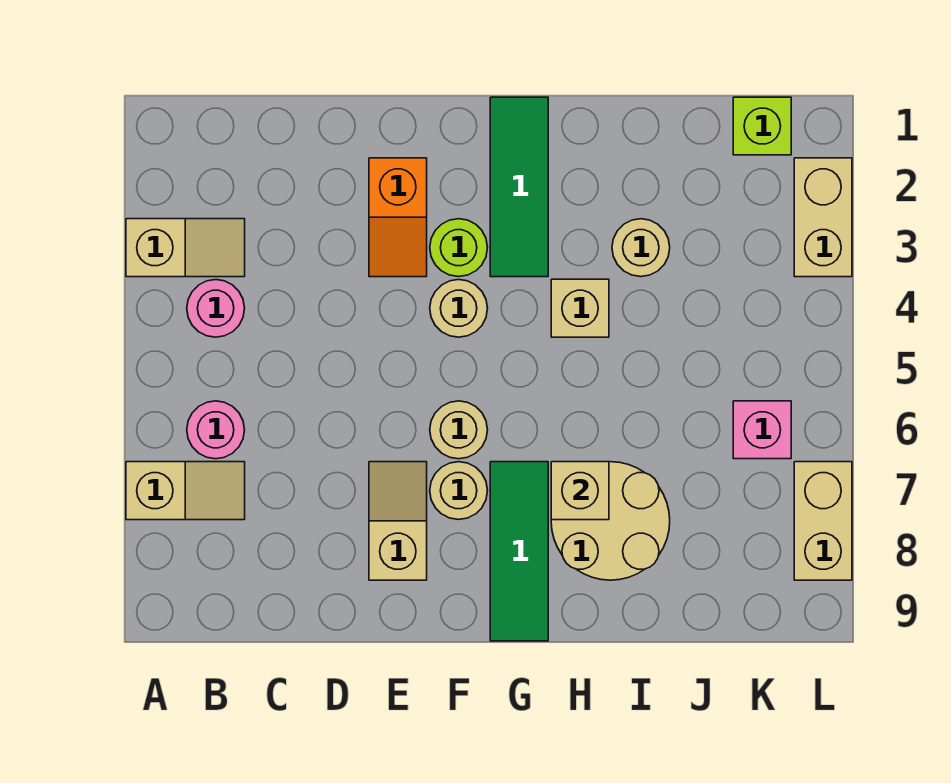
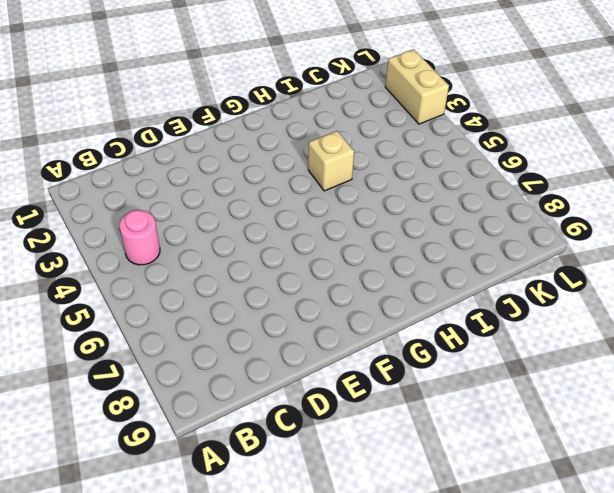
none -> tan slope A3:B3 level 1 top A
none -> tan slope A7:B7 level 1 top A
none -> pink round brick B6 level 1

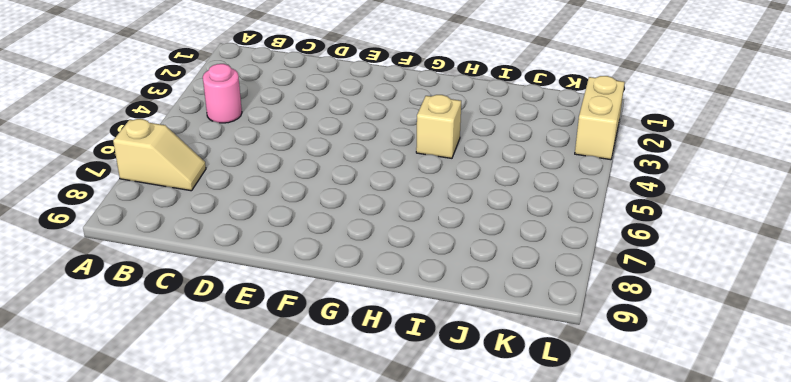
none -> tan slope A3:B3 level 1 top A
none -> pink round brick B6 level 1
none -> orange slope E2:E3 level 1 top 2

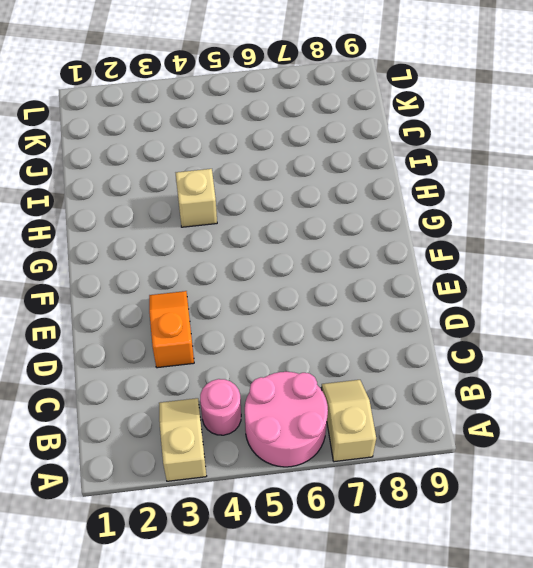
pink round brick A5:B6 level 1 -> pink round brick B6 level 1
orange slope D3:E3 level 1 top D -> orange slope E2:E3 level 1 top 2
none -> tan slope E7:E8 level 1 top 8
none -> lime round brick F3 level 1
none -> tan round brick F4 level 1

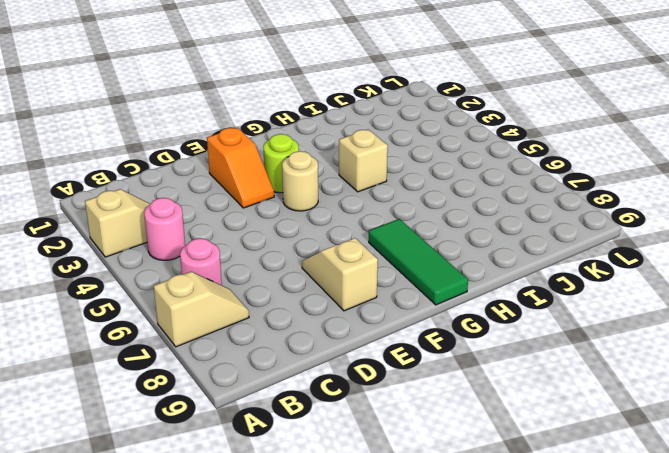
none -> tan round brick F6 level 1
none -> tan round brick F7 level 1
none -> green tile G1:G3 level 1

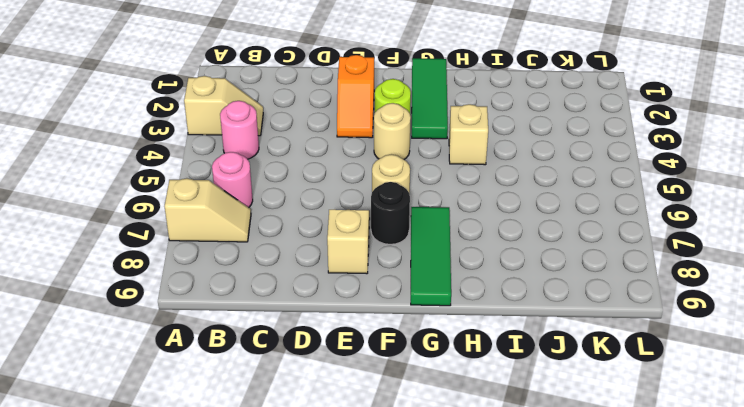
black round brick F7 level 1 -> tan round brick F7 level 1
none -> tan round brick H7:I8 level 1
none -> tan round brick I3 level 1
none -> lime brick K1 level 1

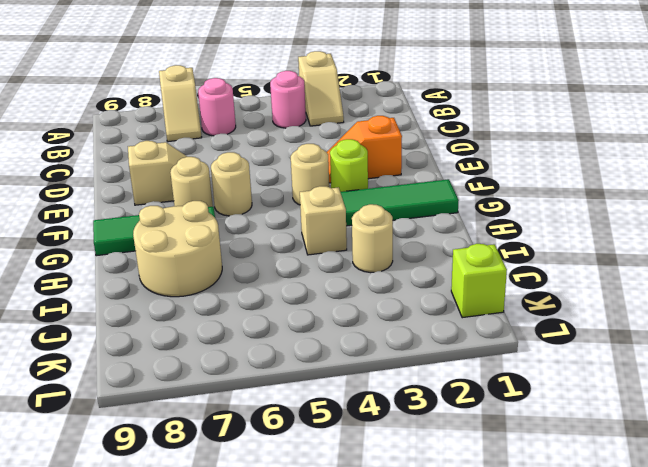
none -> pink brick K6 level 1
none -> tan brick L2:L3 level 1
none -> tan brick L7:L8 level 1

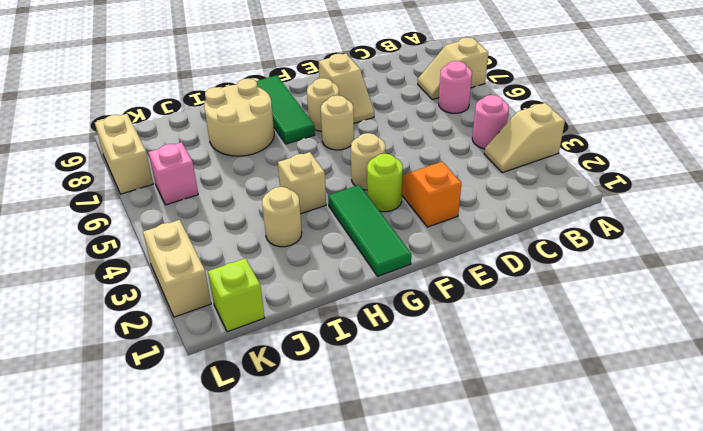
none -> tan brick H7 level 2

